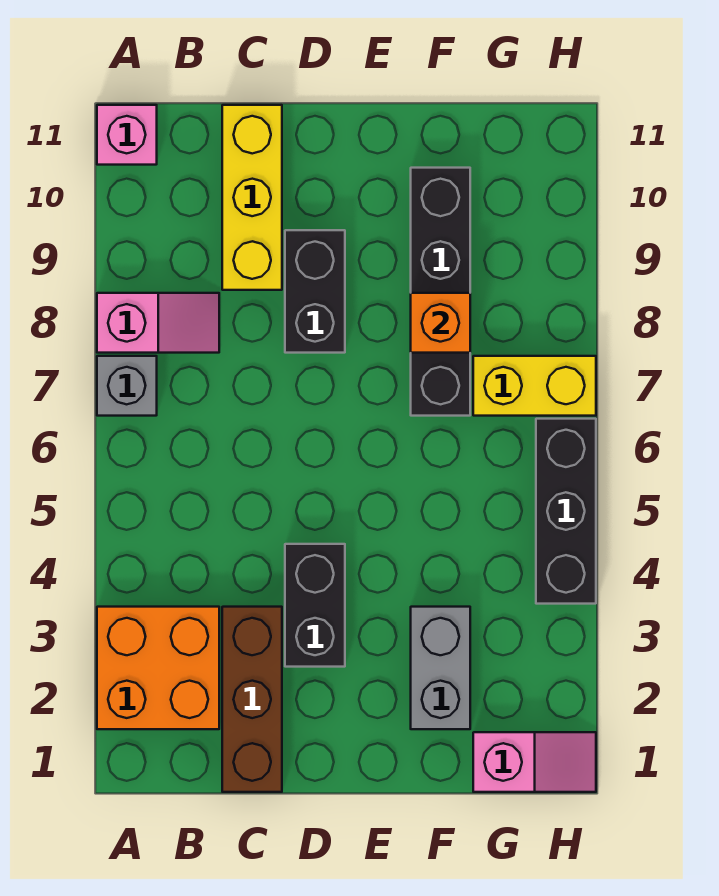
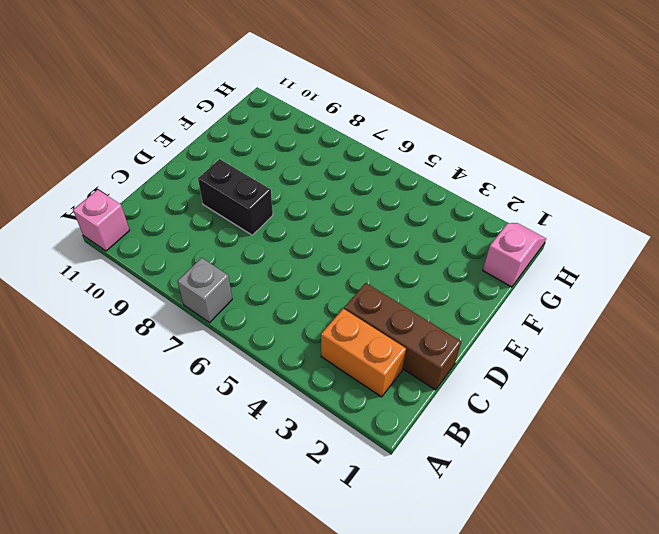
orange brick B2:B3 level 1 -> orange brick A2:B3 level 1
none -> pink slope A8:B8 level 1 top A
none -> yellow brick C9:C11 level 1
none -> black brick D3:D4 level 1

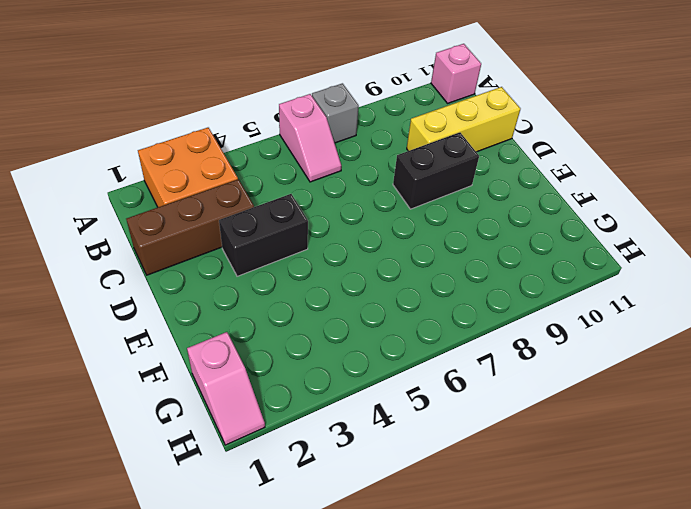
pink slope A6:B6 level 1 top A -> pink slope A8:B8 level 1 top A
none -> grey brick F2:F3 level 1
none -> black brick F7:F10 level 1
none -> yellow brick G7:H7 level 1

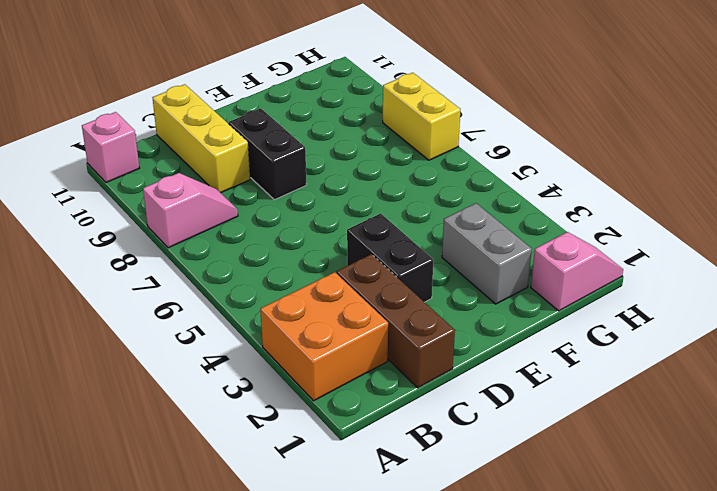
yellow brick H7:H8 level 1 -> yellow brick G7:H7 level 1
none -> grey brick A7 level 1
none -> black brick F7:F10 level 1
none -> black brick H4:H6 level 1

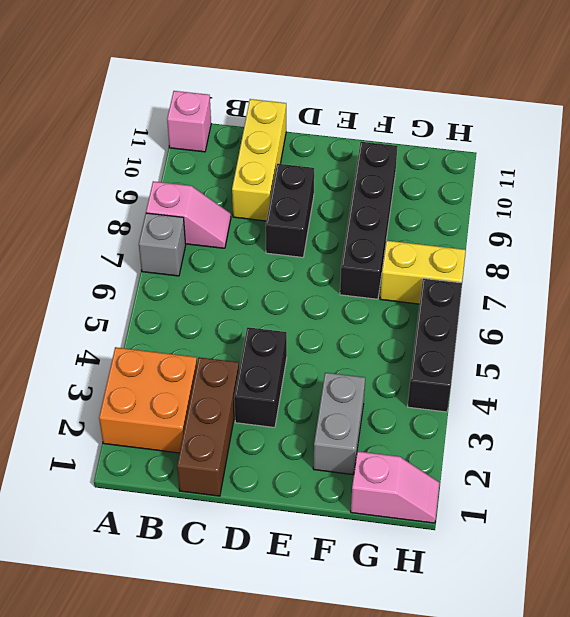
none -> orange brick F8 level 2

